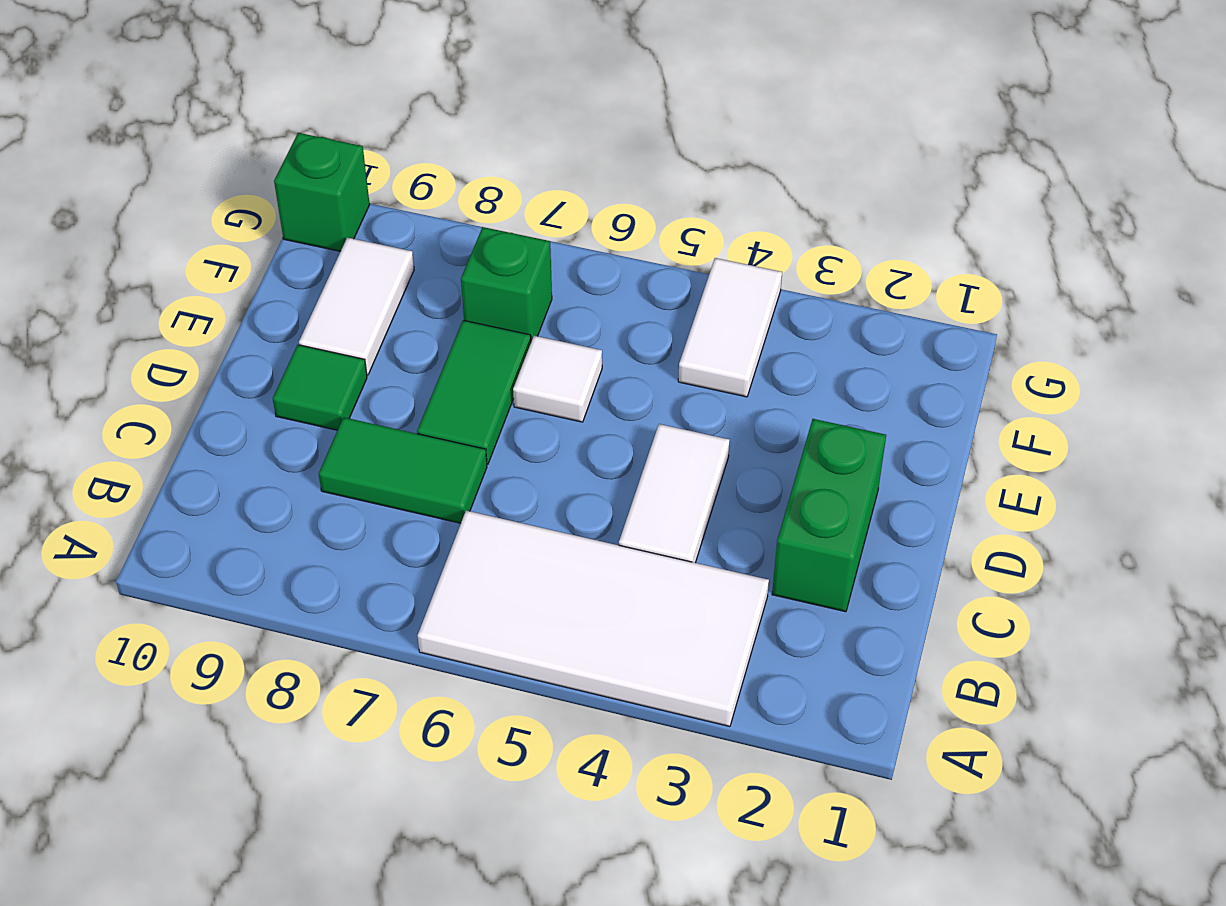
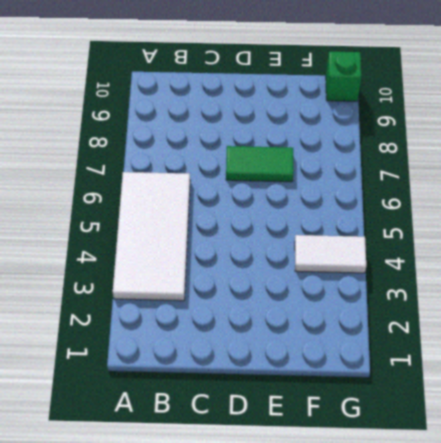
none -> green brick C2:D2 level 1
none -> white tile C4:D4 level 1

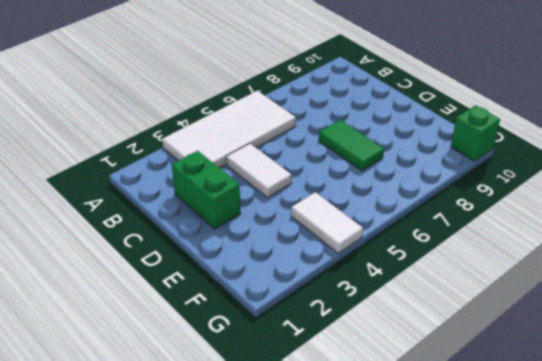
none -> green tile C7:C8 level 1
none -> green tile D9 level 1

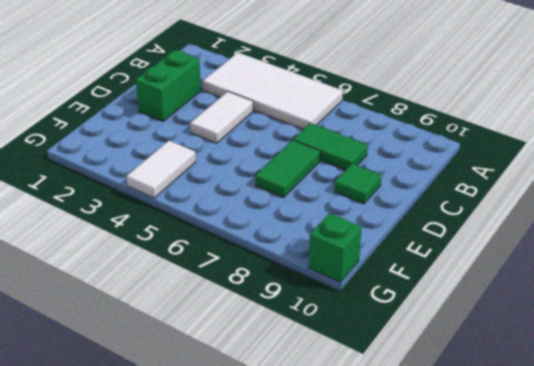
none -> white tile E6 level 1
none -> white tile E9:F9 level 1

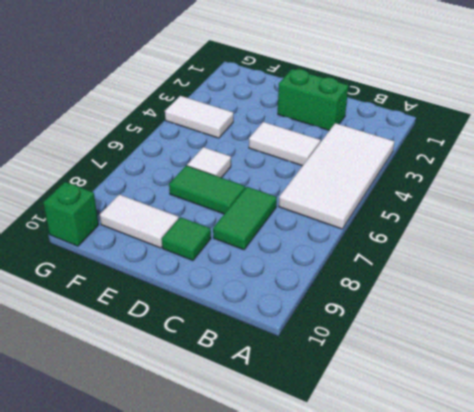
none -> green brick F7 level 1

